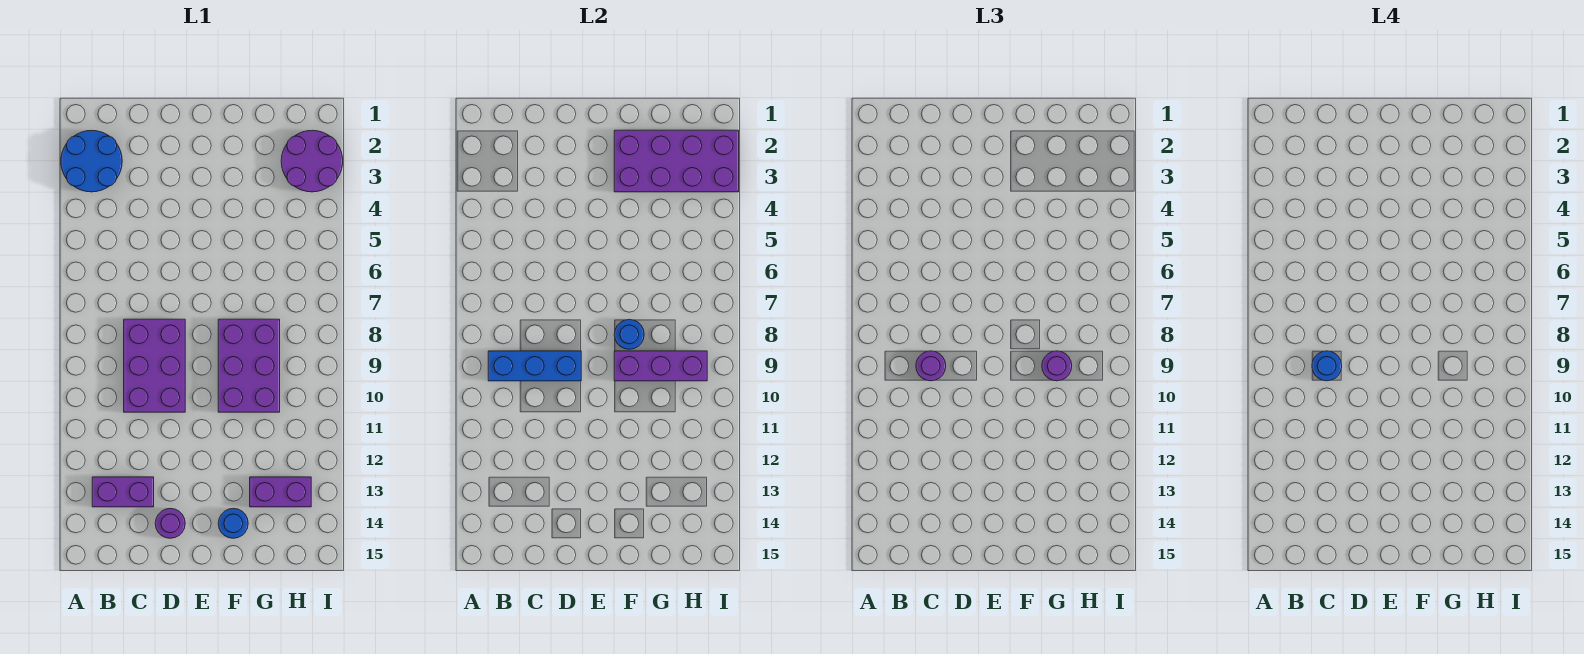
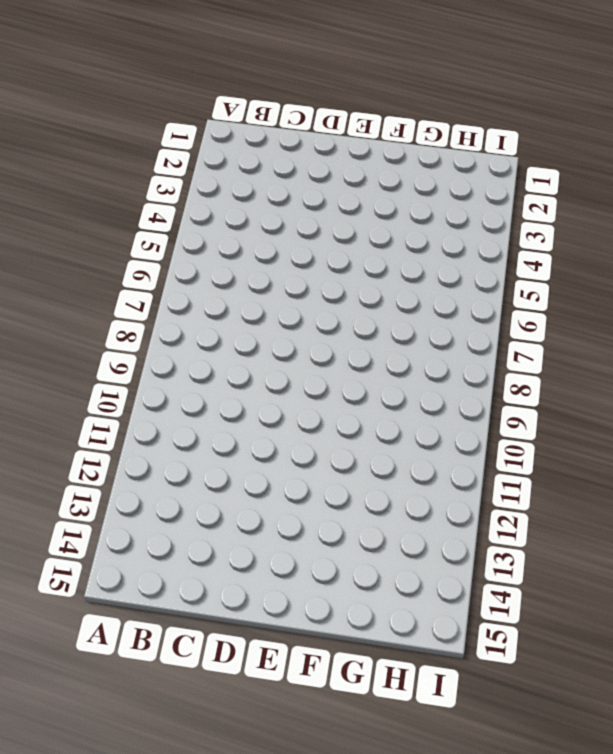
none -> blue round brick A2:B3 level 1
none -> purple brick B13:C13 level 1
none -> purple brick C8:D10 level 1

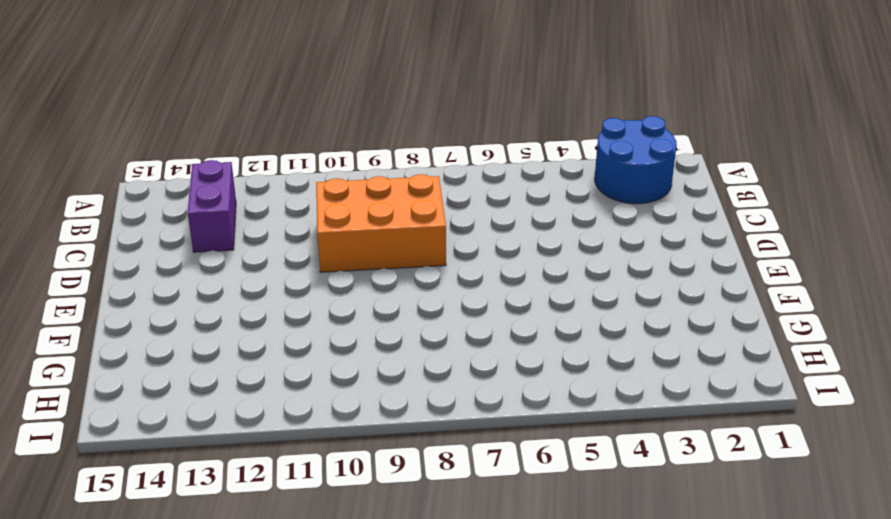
orange brick C8:D10 level 1 -> purple brick C8:D10 level 1
none -> purple round brick D14 level 1
none -> purple brick F8:G10 level 1
none -> blue round brick F14 level 1

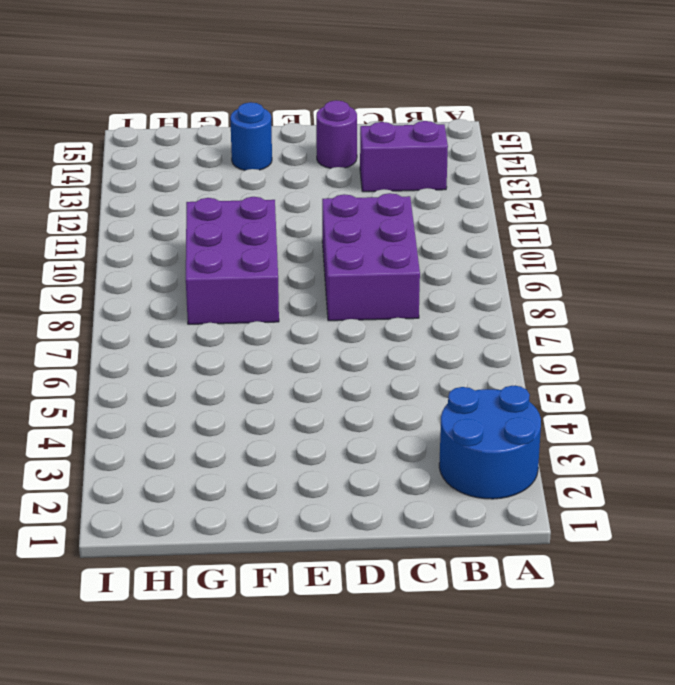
none -> purple brick G13:H13 level 1
none -> purple round brick H2:I3 level 1
none -> blue brick B9:D9 level 2

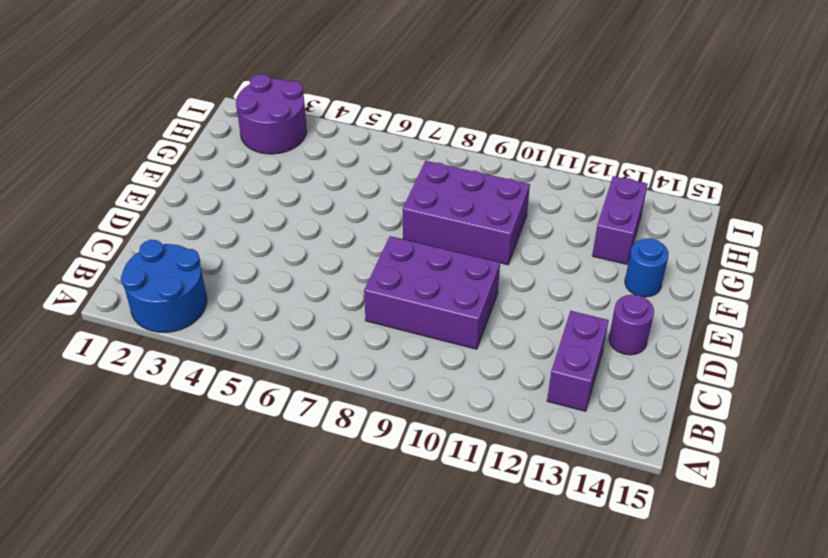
none -> blue brick B9:D9 level 2
none -> purple brick F2:I3 level 2
none -> blue round brick F8 level 2

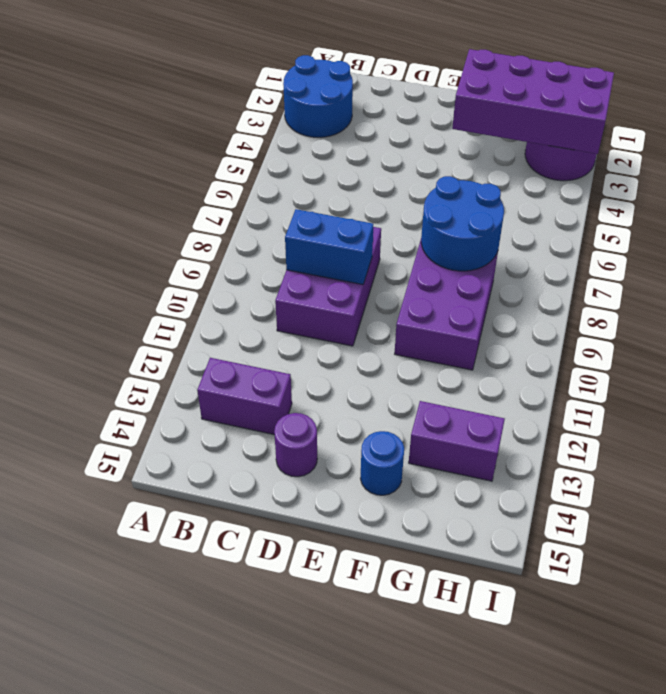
blue brick C9:D9 level 2 -> blue brick B9:D9 level 2
blue round brick F7:G8 level 2 -> blue round brick F8 level 2
none -> purple brick F9:H9 level 2
none -> purple round brick C9 level 3
none -> purple round brick G9 level 3

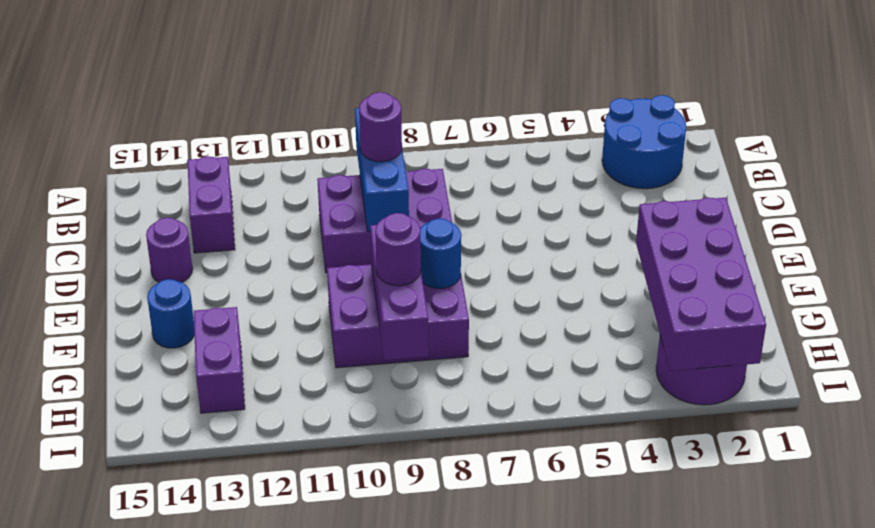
none -> blue round brick C9 level 4

